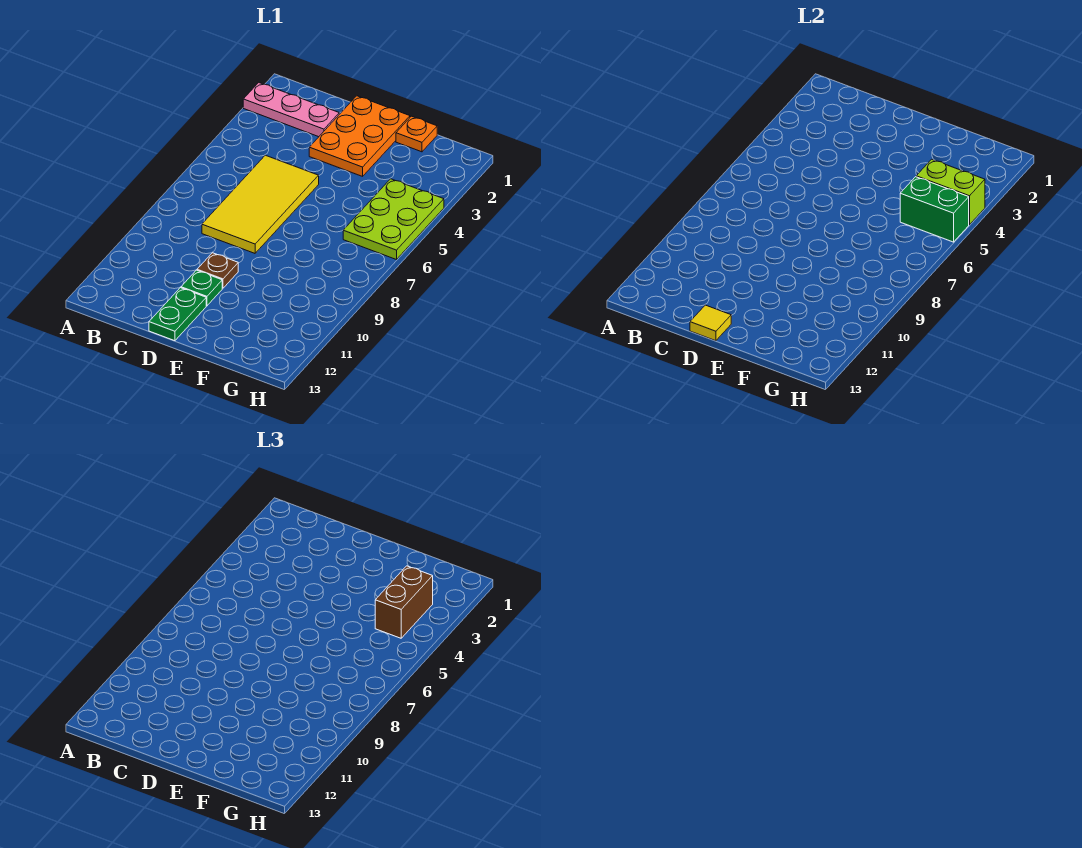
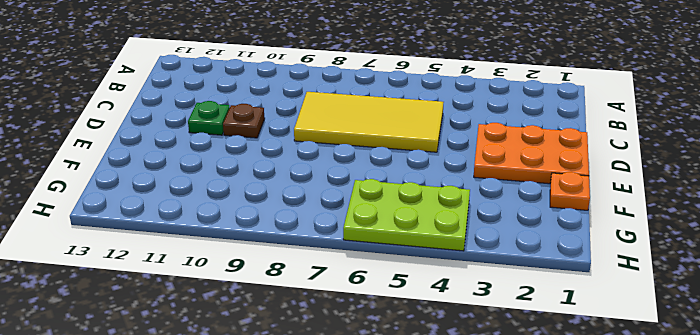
none -> pink plate A2:C2 level 1
none -> green plate D12:D13 level 1
none -> yellow tile D13 level 2

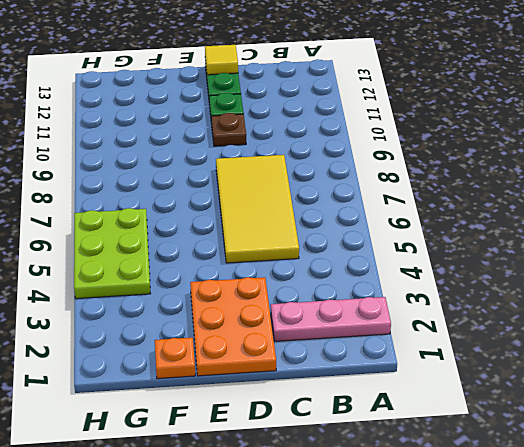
none -> lime brick G4:H4 level 2
none -> green brick G5:H5 level 2
none -> brown brick G3:G4 level 3

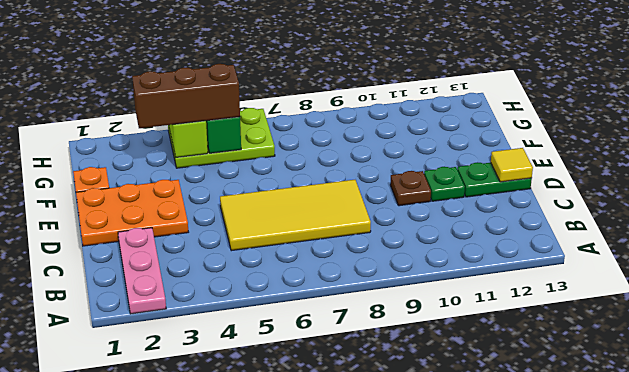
brown brick G3:G5 level 3 -> brown brick G3:G4 level 3

